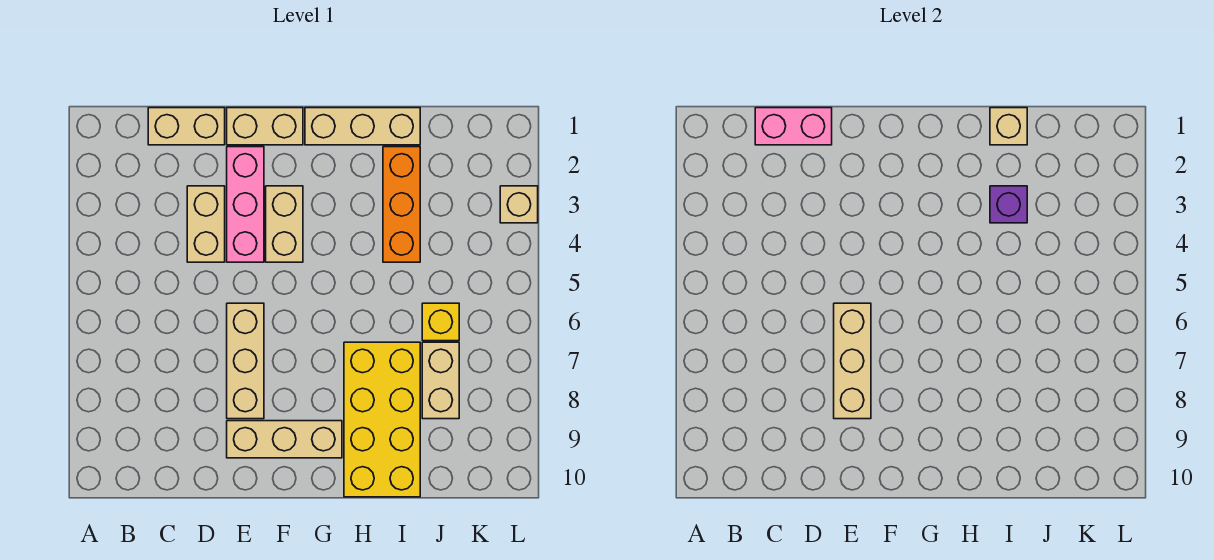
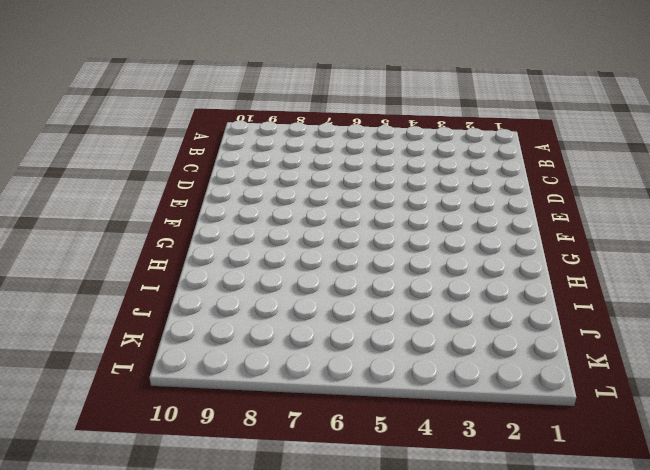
none -> tan brick C1:D1 level 1
none -> tan brick D3:D4 level 1
none -> tan brick E1:F1 level 1

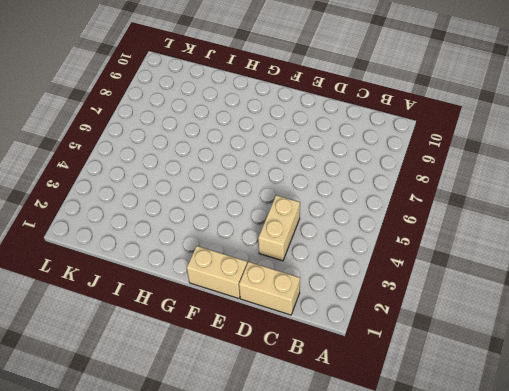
none -> pink brick E2:E4 level 1
none -> tan brick E6:E8 level 1
none -> tan brick E9:G9 level 1

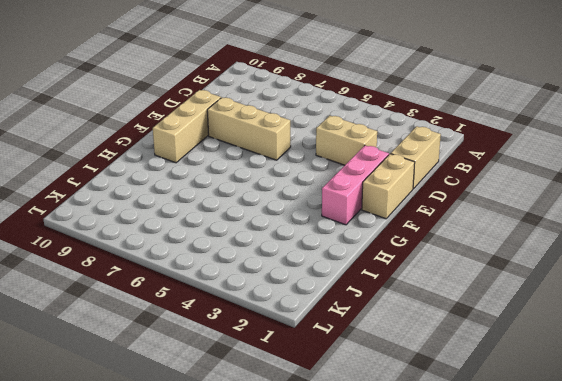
pink brick E2:G2 level 1 -> pink brick E2:E4 level 1
none -> tan brick F3:F4 level 1
none -> tan brick G1:I1 level 1
none -> yellow brick H7:I10 level 1

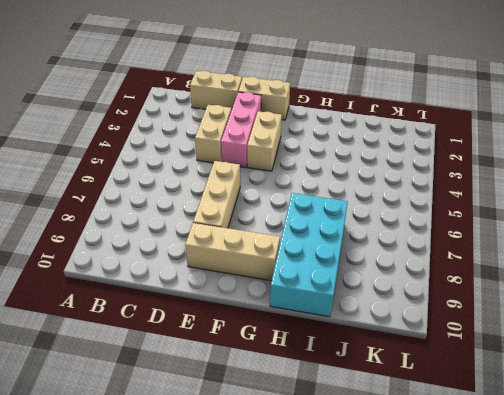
cyan brick H7:I10 level 1 -> yellow brick H7:I10 level 1
none -> tan brick G1:I1 level 1
none -> orange brick I2:I4 level 1
none -> yellow brick J6 level 1

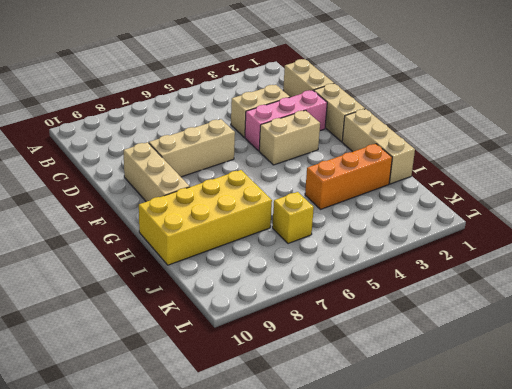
none -> tan brick J7:J8 level 1
none -> tan brick L3 level 1
none -> pink brick C1:D1 level 2

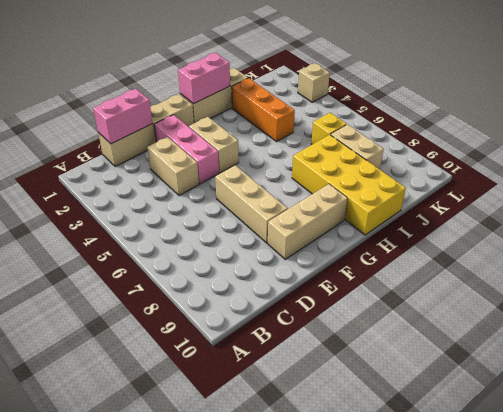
pink brick G1:H1 level 2 -> none
none -> tan brick E6:E8 level 2
none -> tan brick I1 level 2
none -> purple brick I3 level 2

